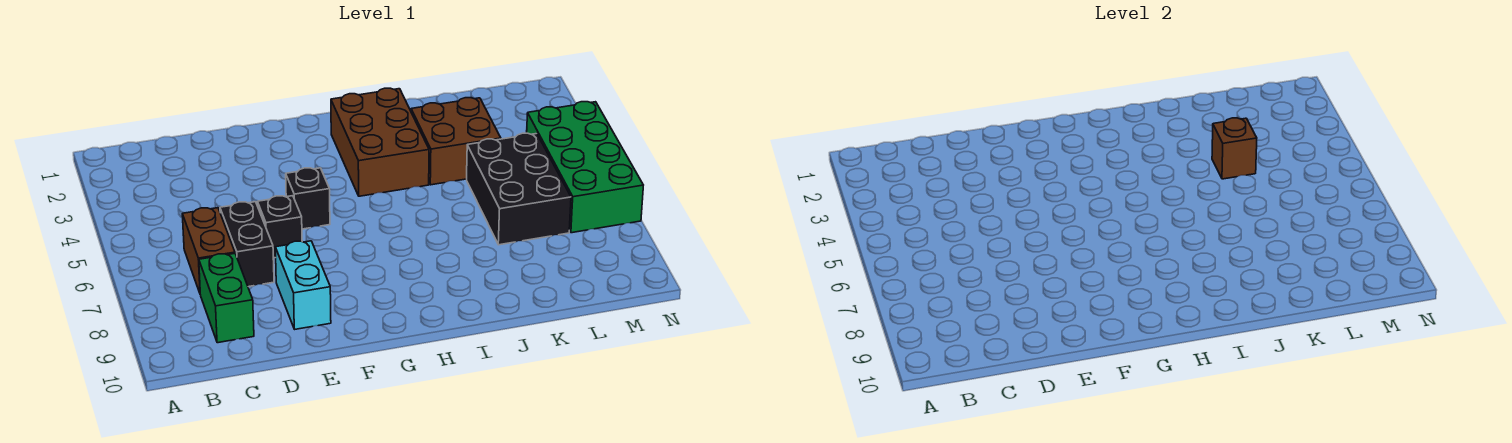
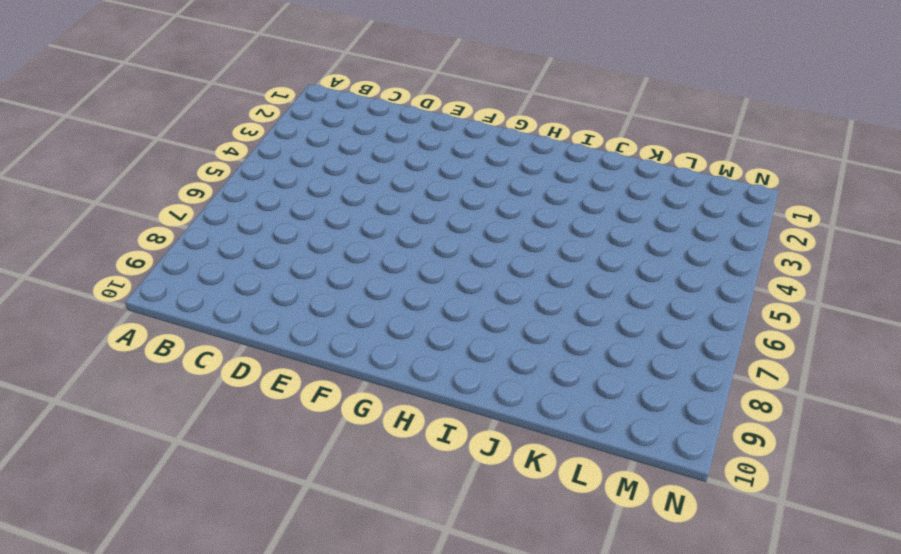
none -> brown brick C6:C7 level 1
none -> green brick C8:C9 level 1

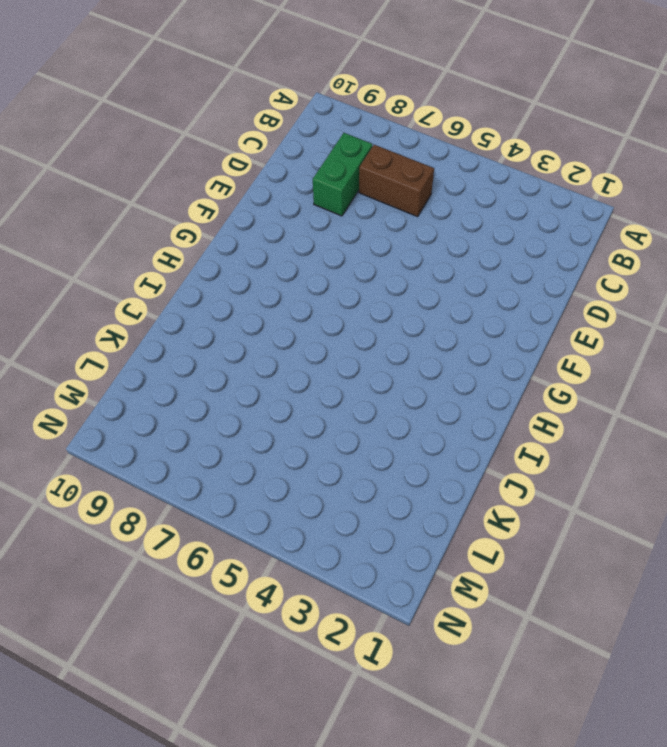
green brick C8:D8 level 1 -> green brick C8:C9 level 1
none -> black brick D6:D7 level 1
none -> black brick E6 level 1

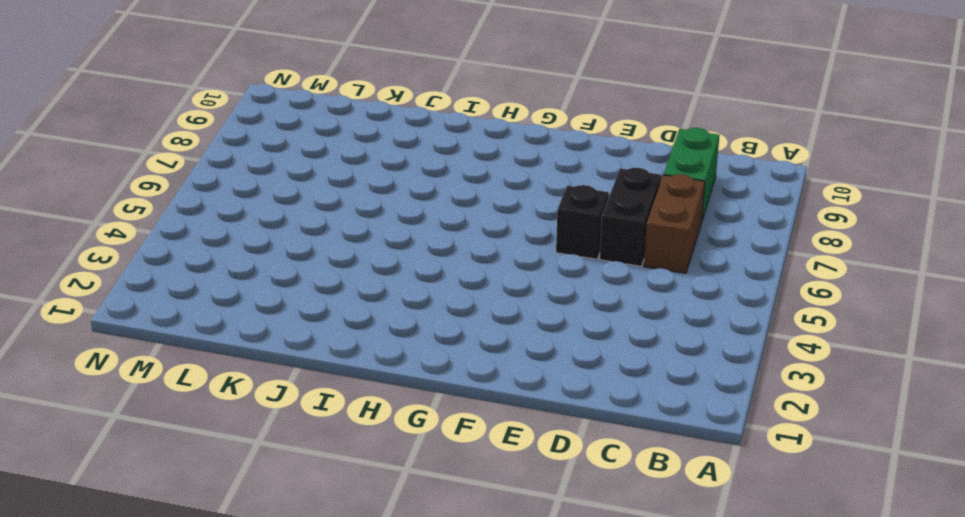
none -> cyan brick E8:E9 level 1
none -> black brick F5 level 1

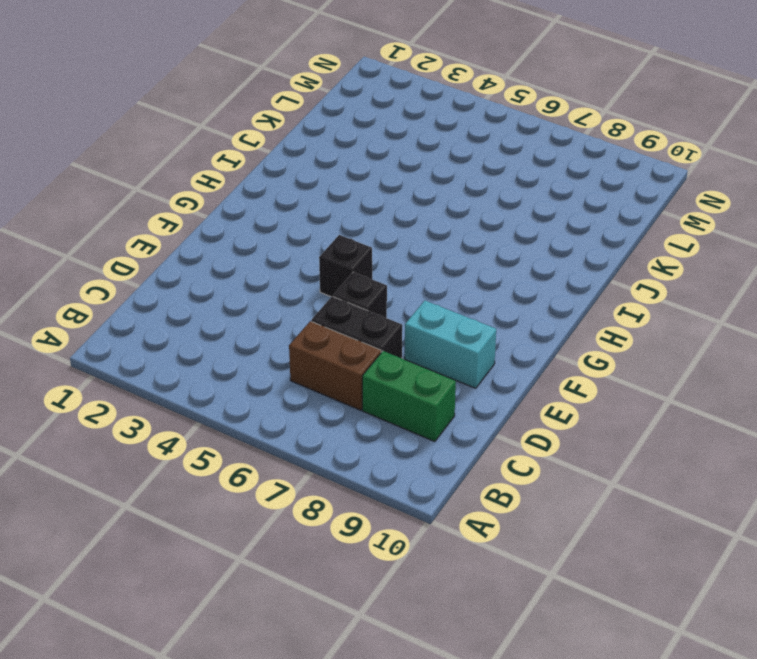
none -> brown brick H2:I4 level 1
none -> brown brick J3:K4 level 1

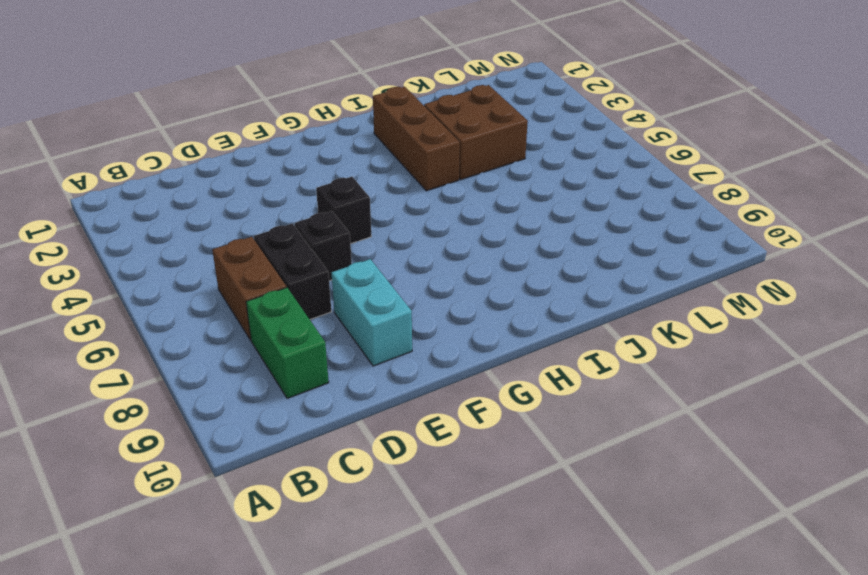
brown brick I2:I4 level 1 -> brown brick H2:I4 level 1
none -> black brick K5:L7 level 1
none -> green brick M4:N7 level 1

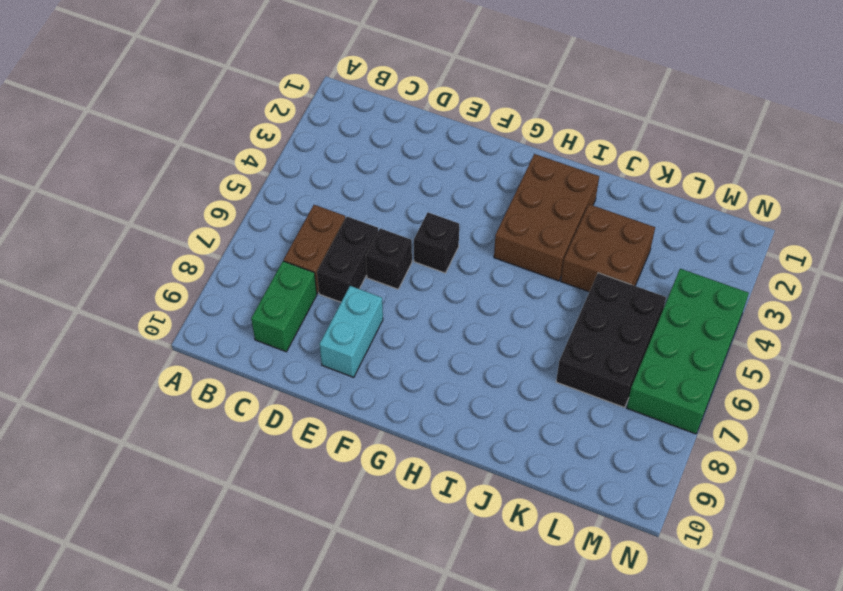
none -> brown brick K4 level 2

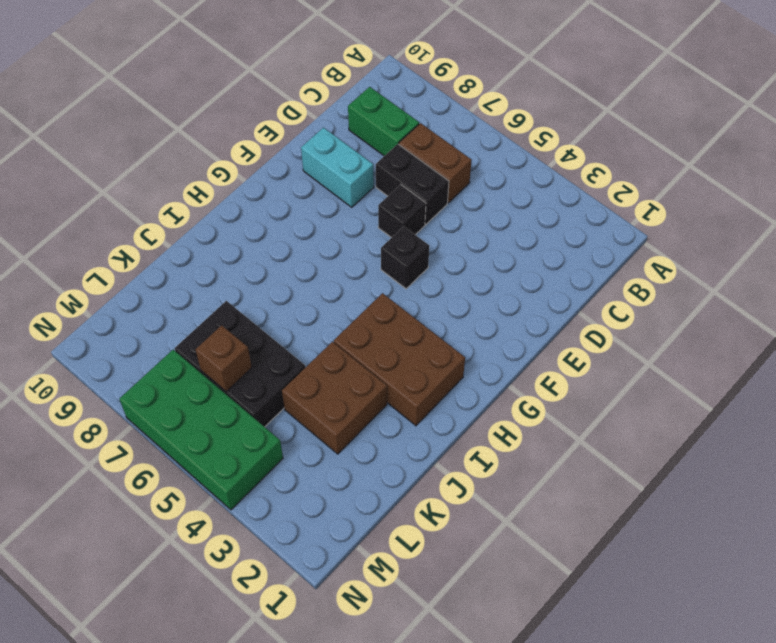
brown brick L6 level 2 -> brown brick K4 level 2

